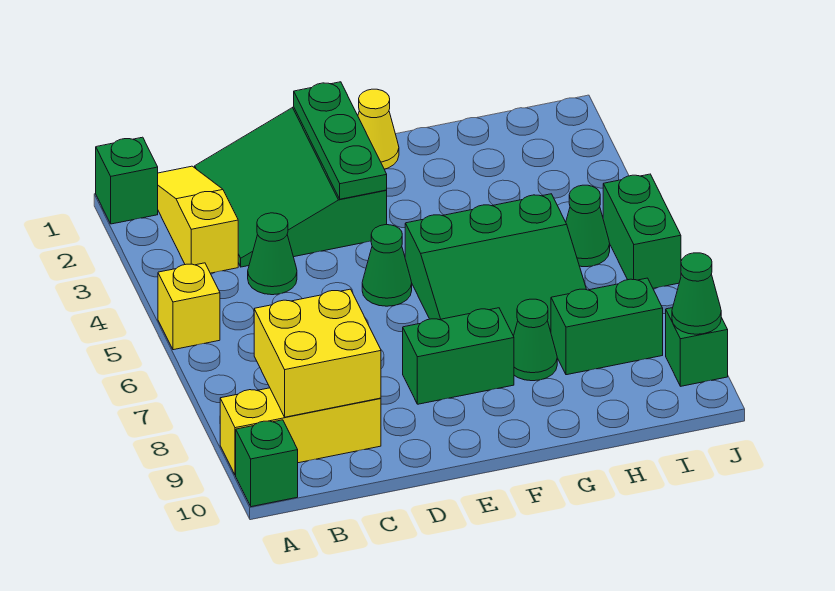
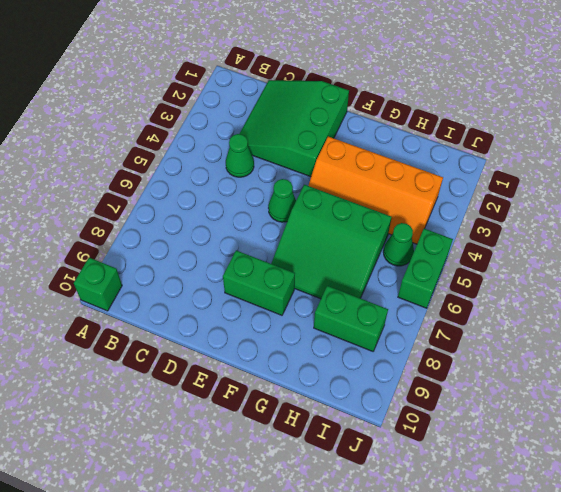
orange slope F3:I4 level 1 top 3 -> none
none -> green brick A1 level 1
none -> yellow brick A5 level 1
none -> yellow brick A9:C9 level 1

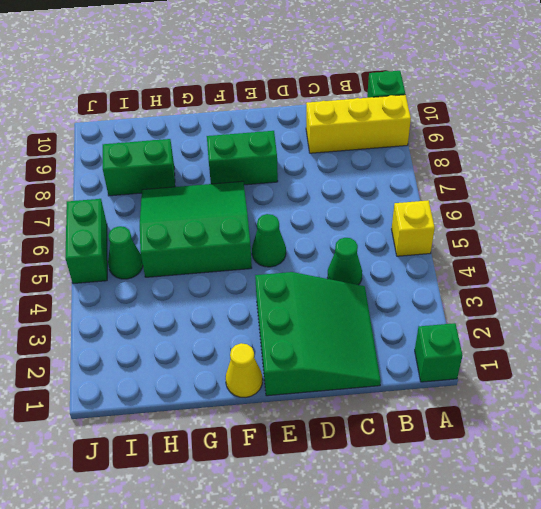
none -> yellow slope B1:B3 level 1 top 3
none -> green cone G8 level 1
none -> green brick J9 level 1

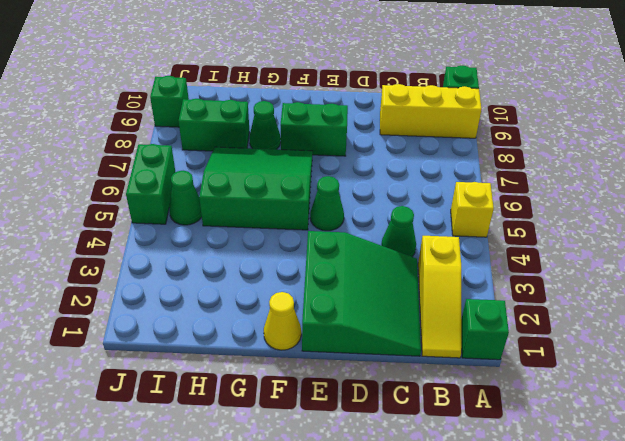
none -> yellow brick B8:C9 level 2
none -> green plate E1:E3 level 2
none -> green cone J9 level 2

